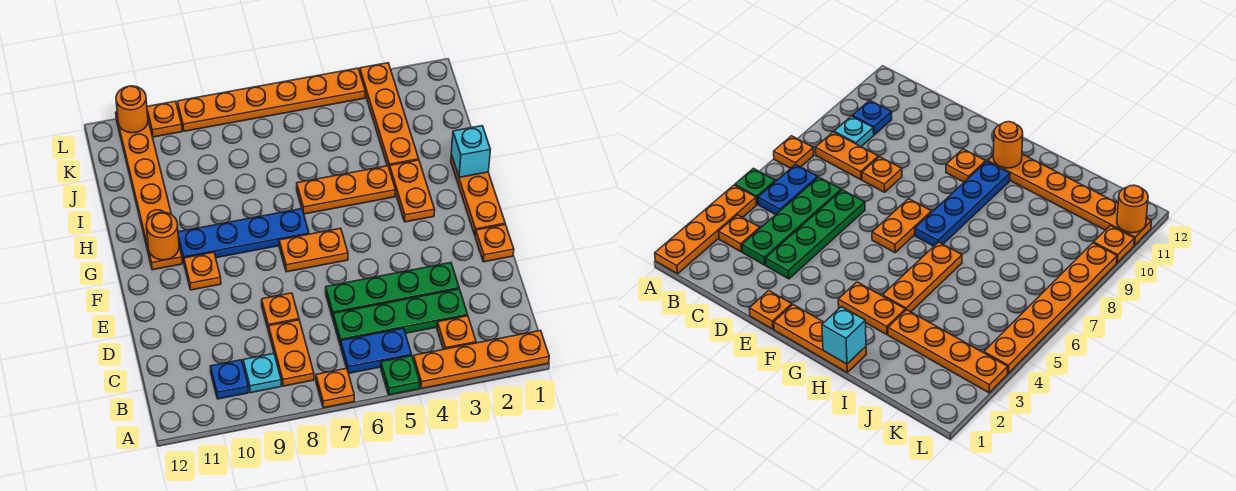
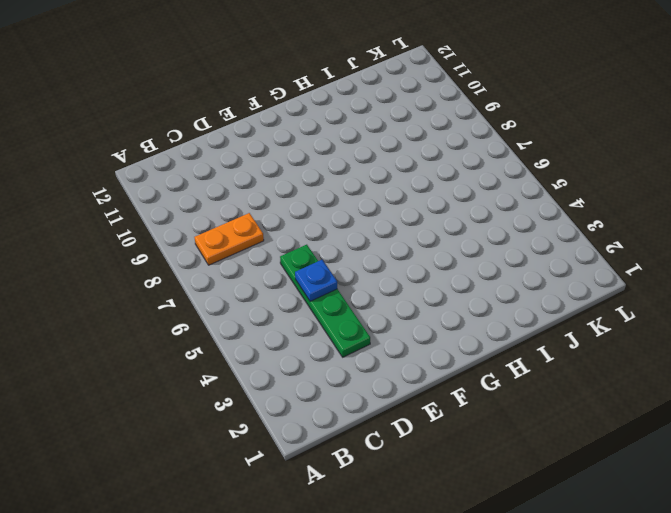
blue plate D5 level 2 -> blue plate B10 level 1
none -> orange plate A1:A4 level 1
none -> green plate A5 level 1
none -> orange plate A7 level 1

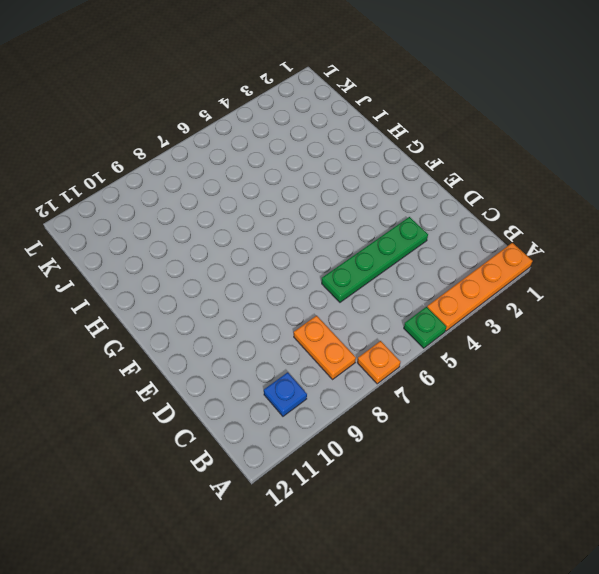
none -> orange plate B3 level 1
none -> blue plate B5:B6 level 1
none -> cyan plate B9 level 1

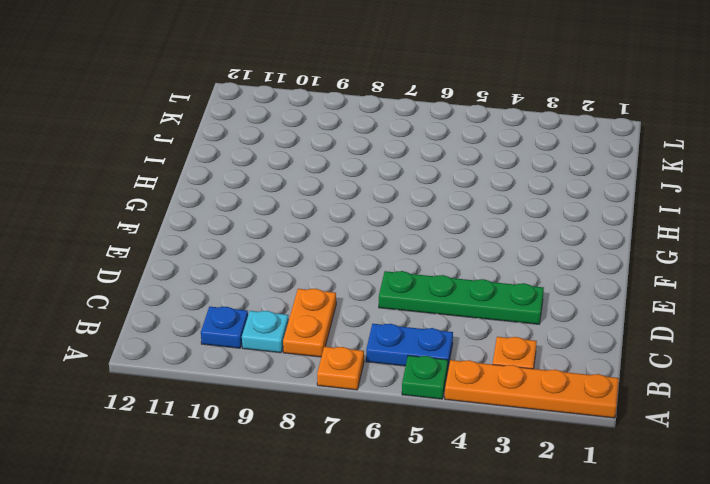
none -> green plate C3:C6 level 1
none -> orange plate D8 level 1
none -> orange plate E1 level 1

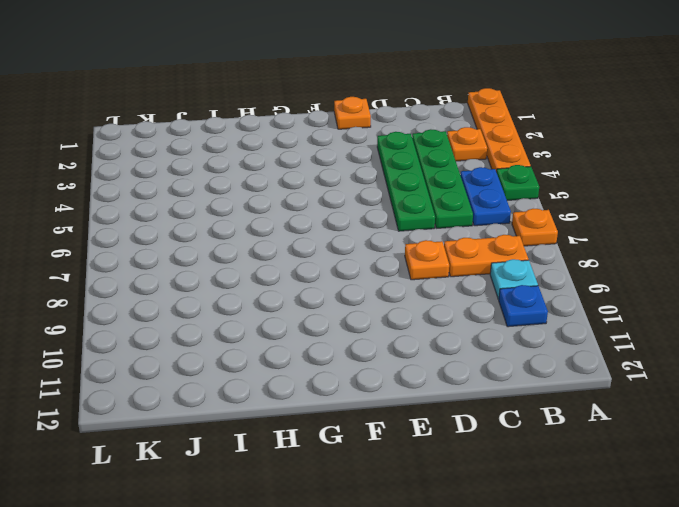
none -> orange plate F1:H1 level 1
none -> orange plate F6:F7 level 1
none -> orange plate F10 level 1

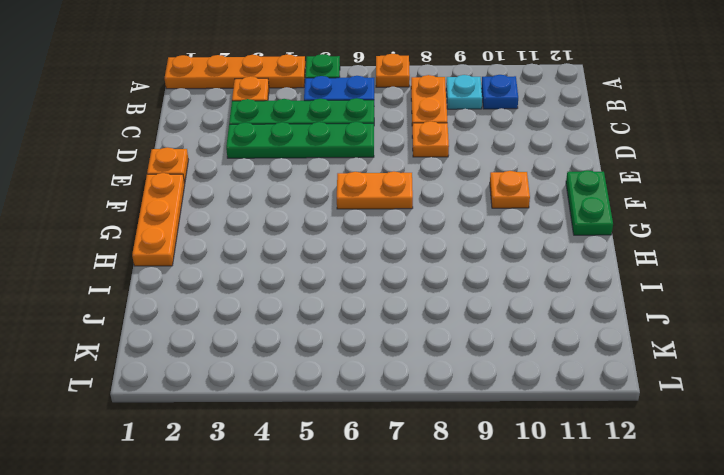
green plate F12:G12 level 1 -> none
none -> orange plate G3:H3 level 1
none -> blue plate G7:G10 level 1
none -> orange plate G11:L11 level 1

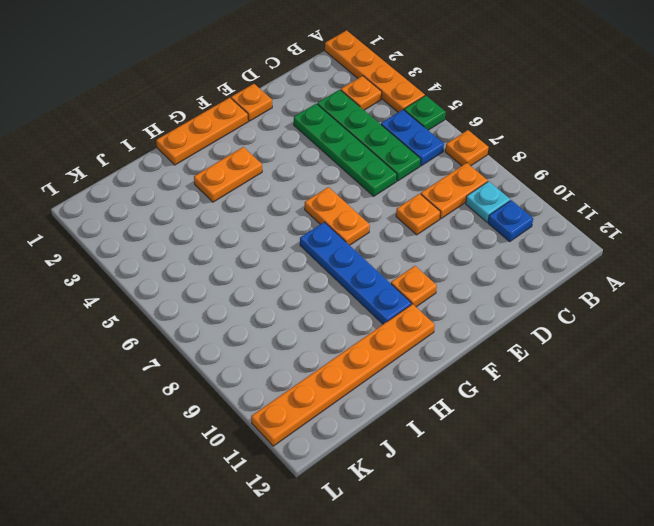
none -> orange plate H4:H6 level 1
none -> orange plate I3:L3 level 1
none -> orange plate L4:L9 level 1

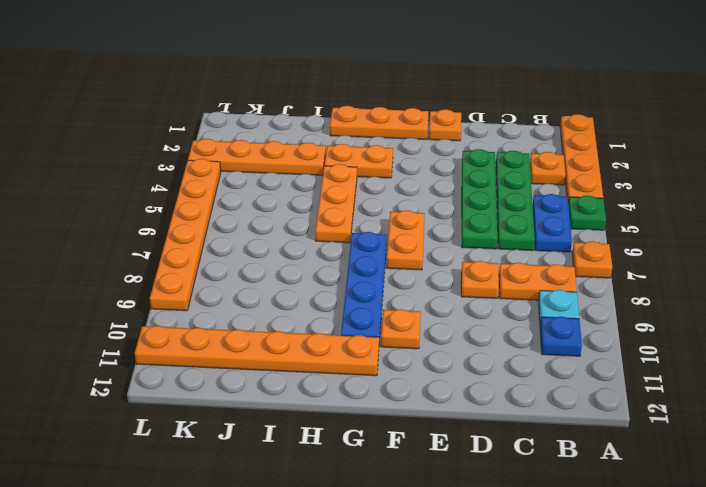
none -> orange plate L10 level 1
none -> orange round brick G11 level 2
none -> cyan brick H1 level 2

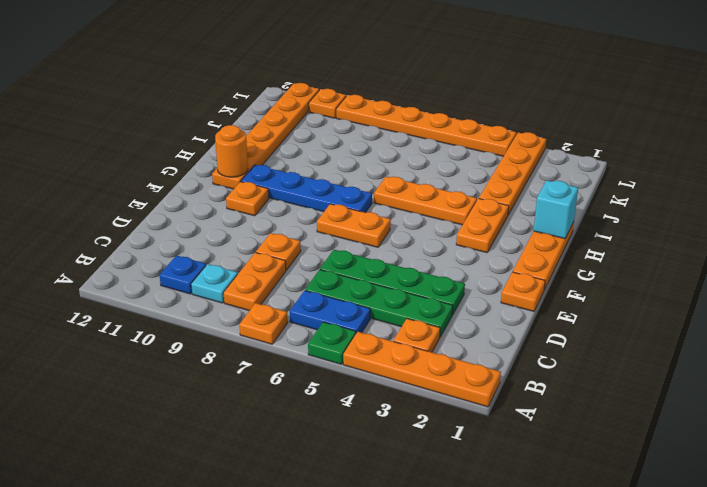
none -> orange round brick L11 level 2

